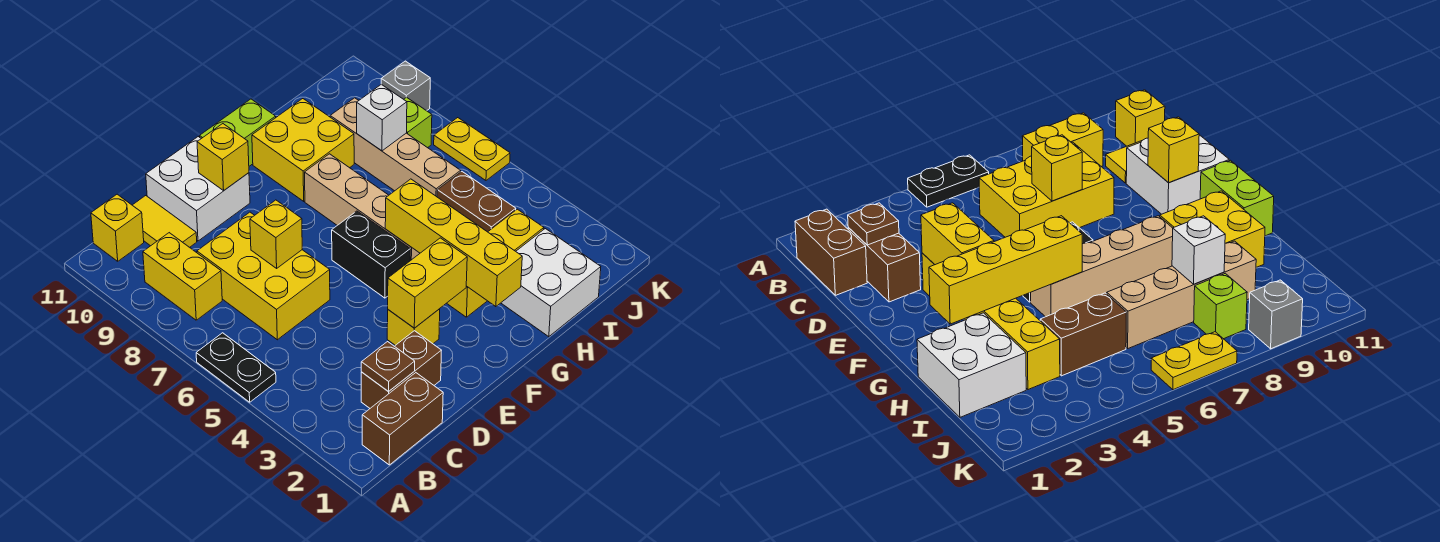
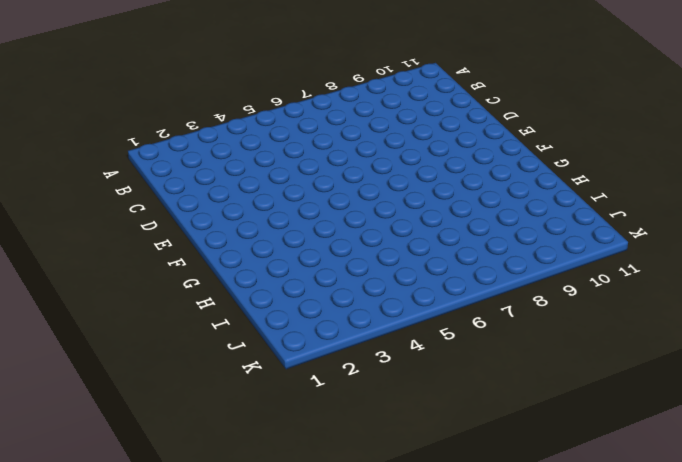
none -> black plate A5:A6 level 1
none -> brown brick B1:C1 level 1
none -> yellow brick B8:B9 level 1

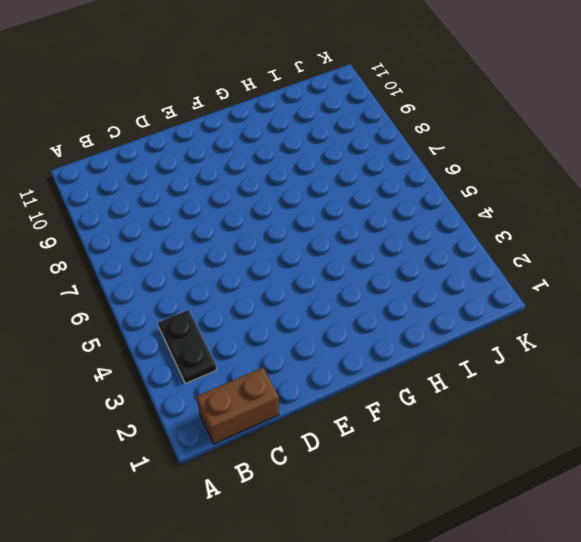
black plate B3:B4 level 1 -> black plate A5:A6 level 1
none -> yellow brick B8:B9 level 1
none -> yellow brick B11 level 1
none -> brown brick C2:D2 level 1

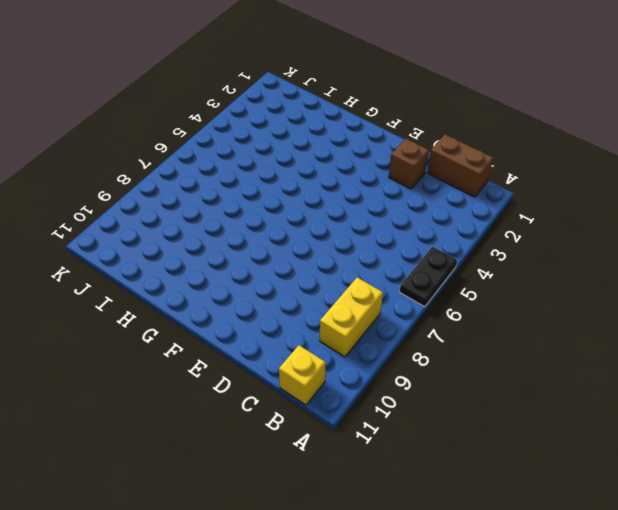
brown brick D2 level 1 -> brown brick C2:D2 level 1
none -> yellow brick C6:D8 level 1
none -> yellow tile C10:C11 level 1
none -> white brick D10:E11 level 1

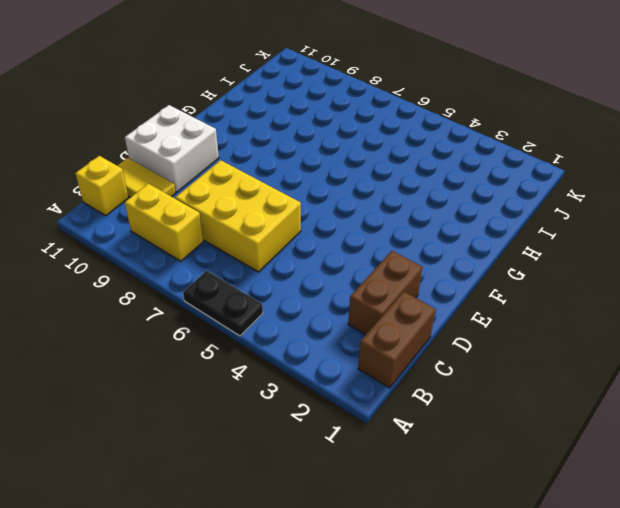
none -> yellow brick E3 level 1
none -> black brick F5:F6 level 1
none -> lime brick F11:G11 level 1

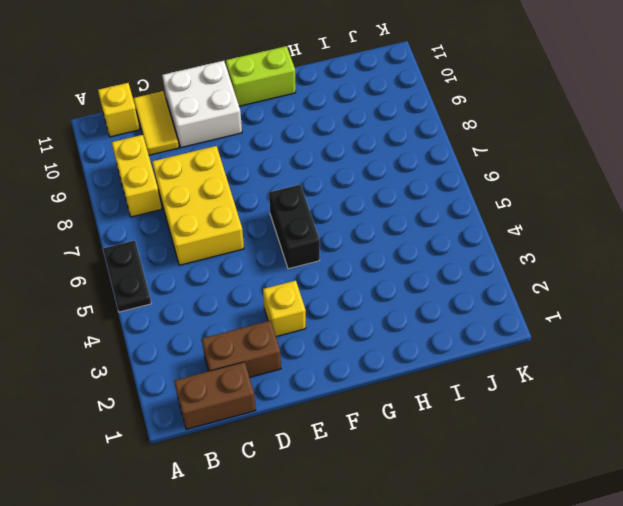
none -> yellow brick G3:I3 level 1
none -> tan brick G5:G8 level 1
none -> yellow brick G9:H10 level 1

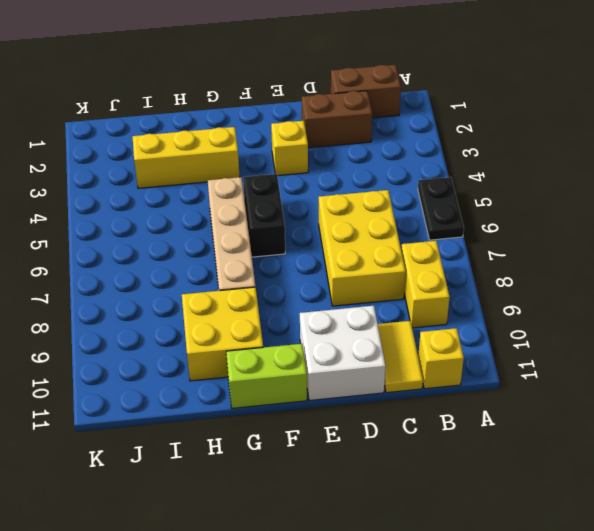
none -> white brick H1:I2 level 1
none -> brown brick I4:I5 level 1
none -> tan brick I6:I9 level 1

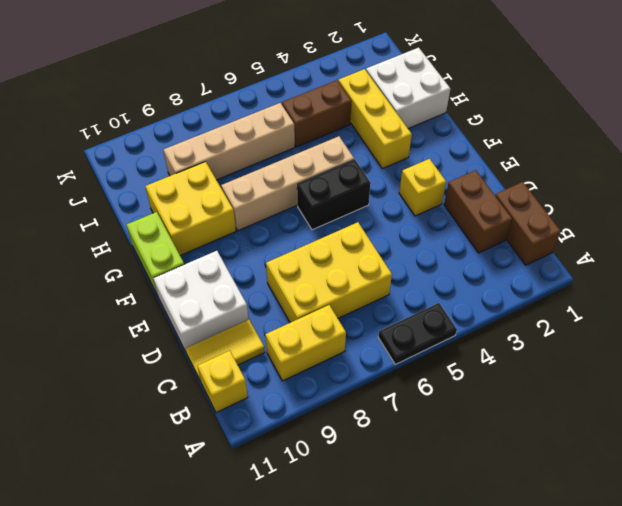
none -> lime brick J8 level 1
none -> yellow plate K6:K7 level 1
none -> grey brick K9 level 1

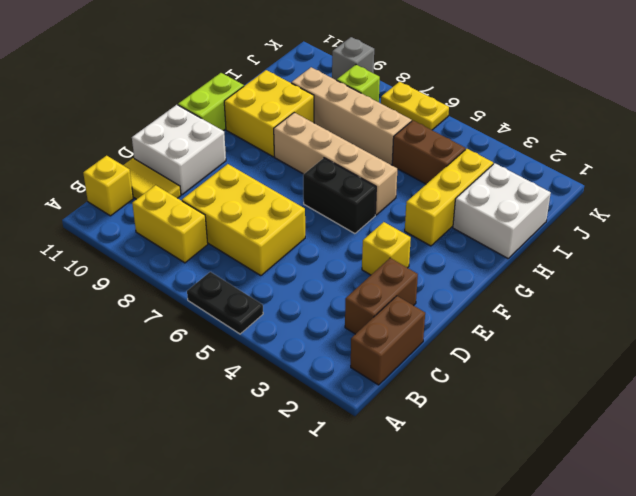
none -> brown plate C2 level 2
none -> yellow brick D7 level 2
none -> yellow brick E3:F3 level 2

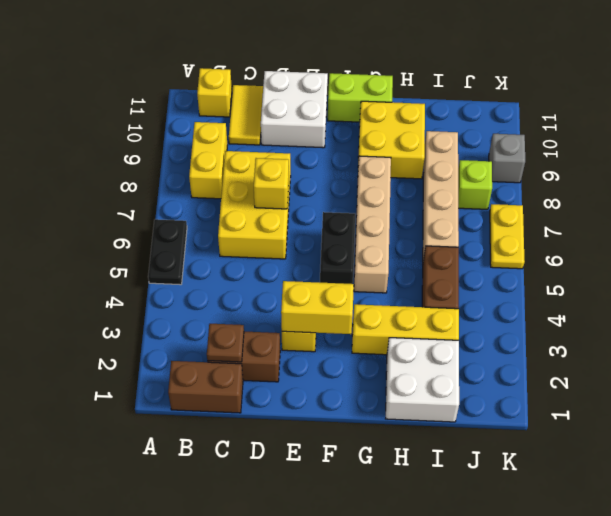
none -> yellow brick E10 level 2
none -> yellow brick G2:G5 level 2
none -> white brick I8 level 2

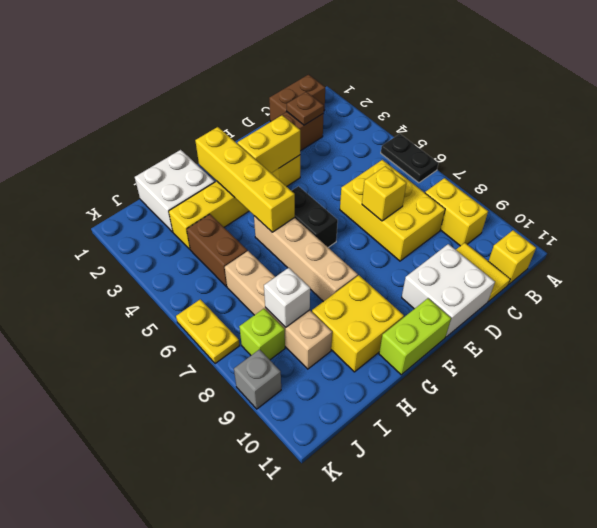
none -> yellow brick E10 level 2

